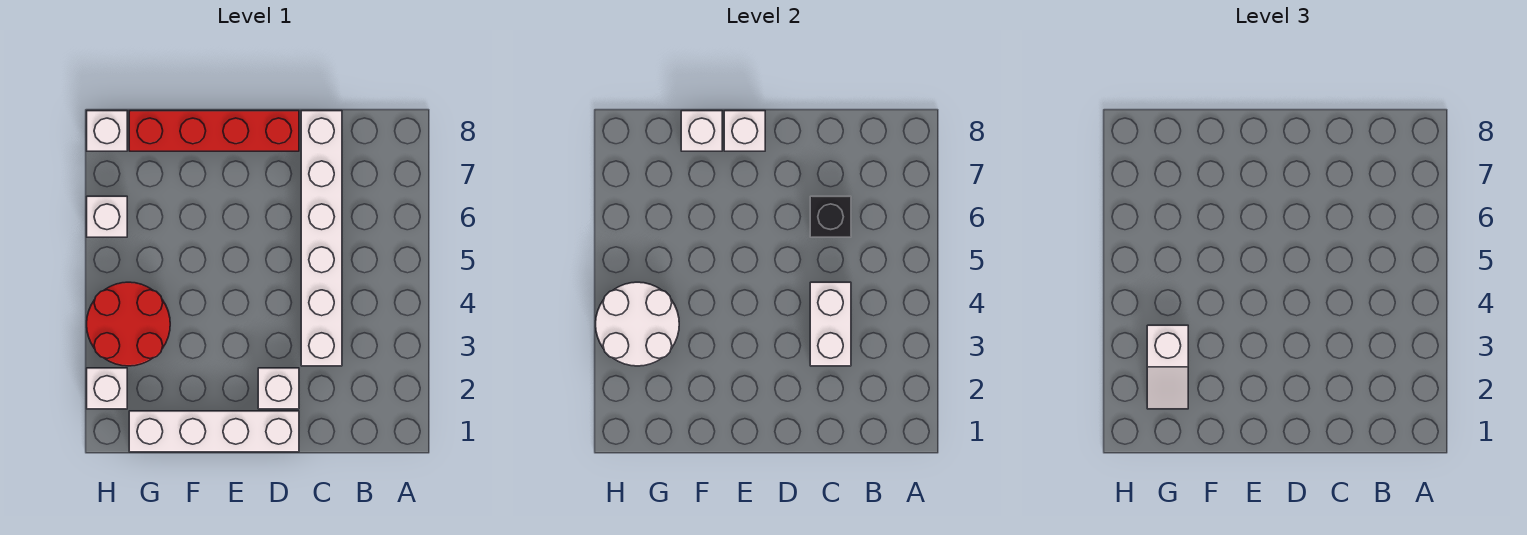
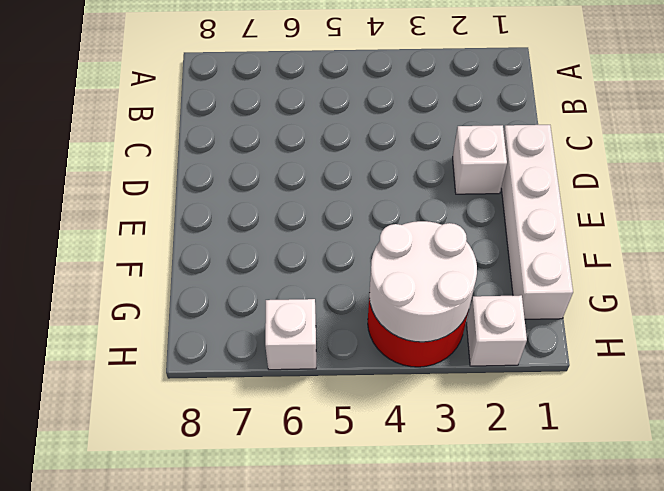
none -> white brick C3:C8 level 1
none -> red brick D8:G8 level 1
none -> white brick H8 level 1

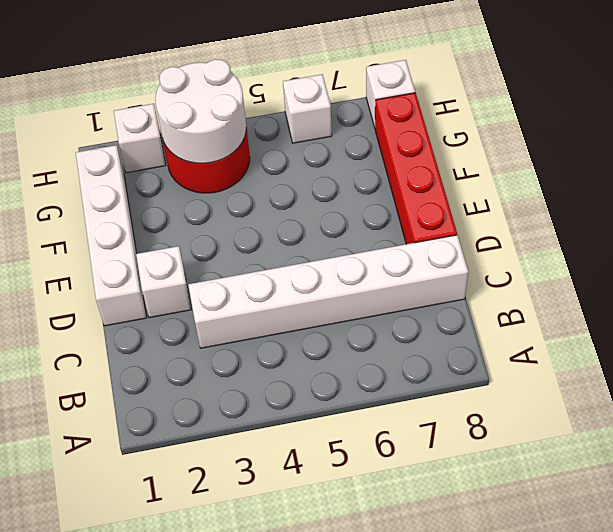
none -> white brick C3:C4 level 2
none -> black brick C6 level 2
none -> white brick E8 level 2

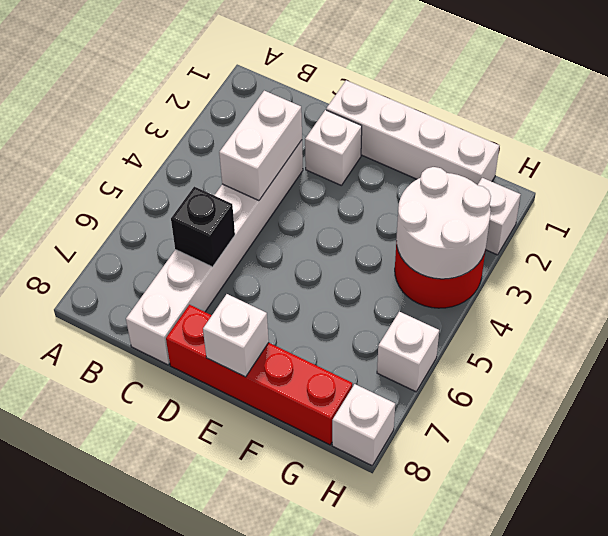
none -> white brick F8 level 2
none -> white slope G2:G3 level 3 top 3

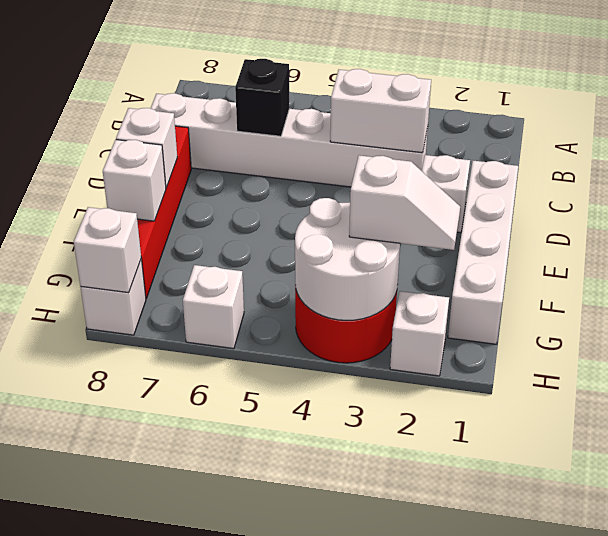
white brick H8 level 2 -> none

